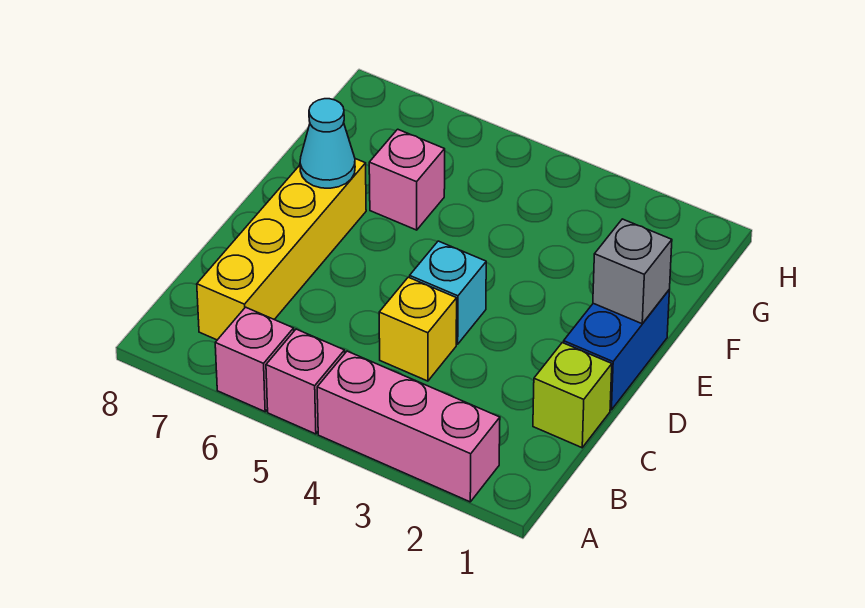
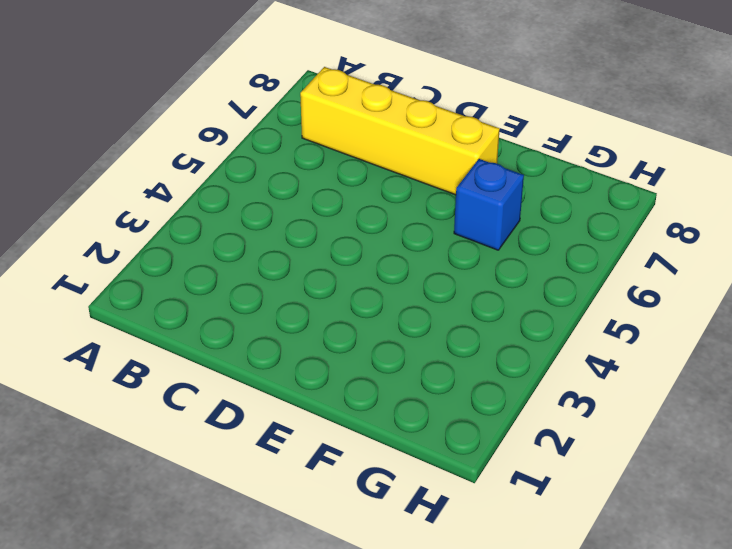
blue brick F6 level 1 -> pink brick F6 level 1
none -> pink brick A2:A4 level 1
none -> pink brick A5 level 1

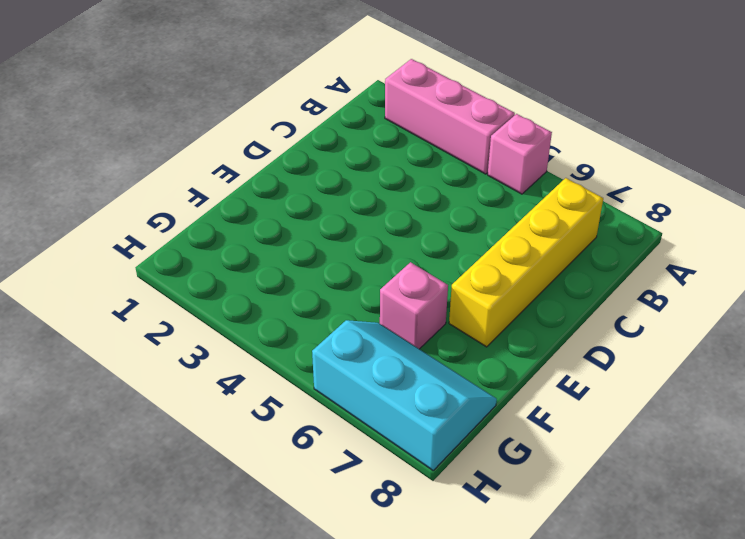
cyan slope G6:H8 level 1 top H -> none
none -> pink brick A6 level 1
none -> lime brick C1 level 1

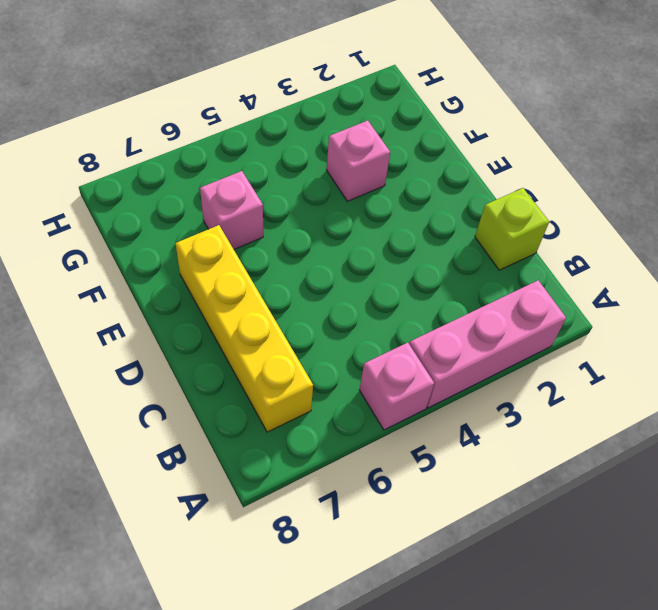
pink brick F3 level 1 -> pink brick A6 level 1
none -> yellow brick C4 level 1
none -> blue brick D1:E1 level 1

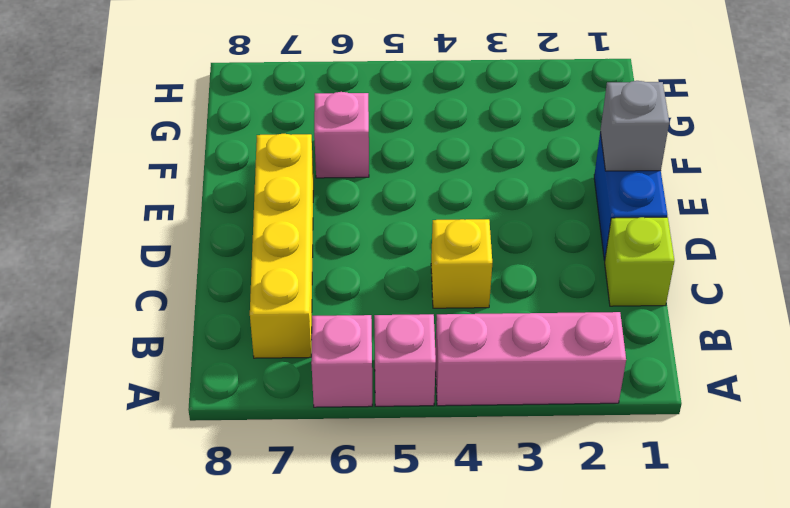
none -> cyan brick D4 level 1
none -> cyan cone E7 level 2

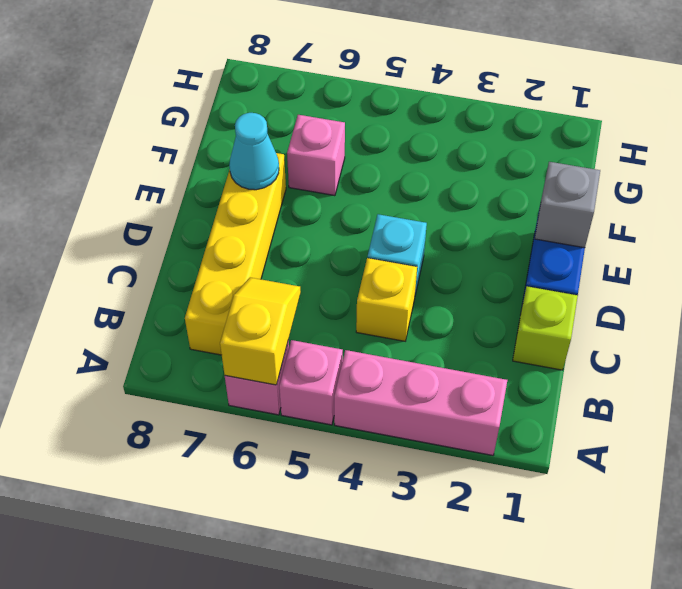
yellow slope A6:B6 level 2 top A -> none

